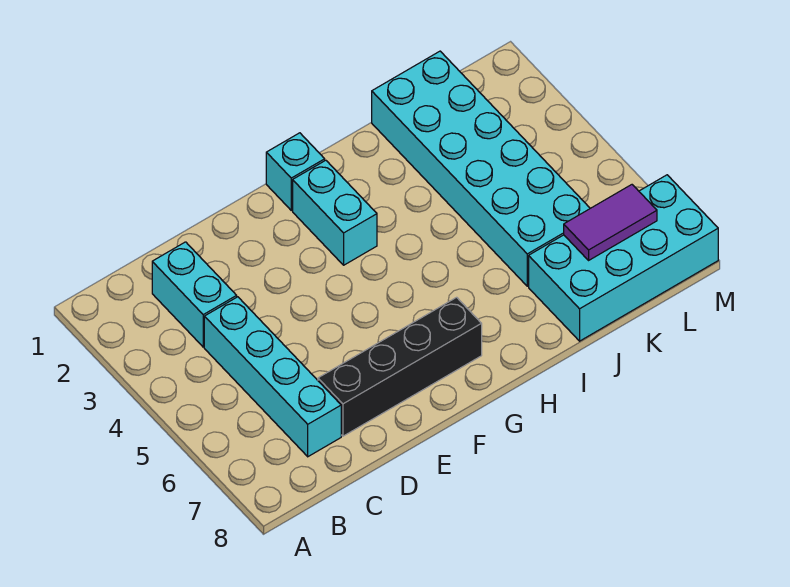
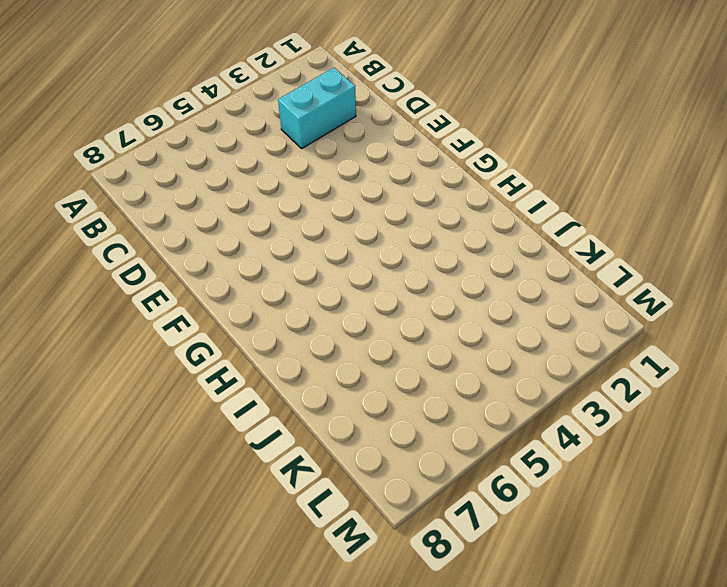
none -> cyan brick C4:C7 level 1
none -> black brick D7:G7 level 1

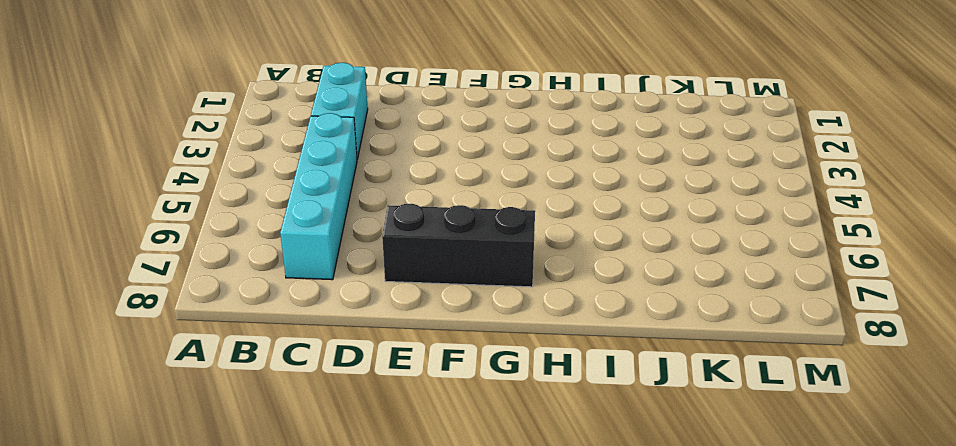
black brick E7:G7 level 1 -> black brick D7:G7 level 1
none -> cyan brick G1 level 1
none -> cyan brick G2:G3 level 1

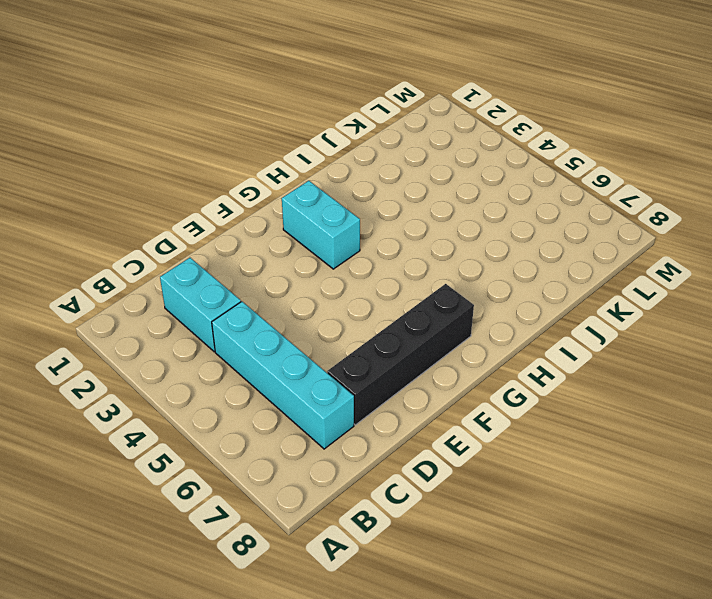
none -> cyan brick G1 level 1
none -> cyan brick J1:K6 level 1

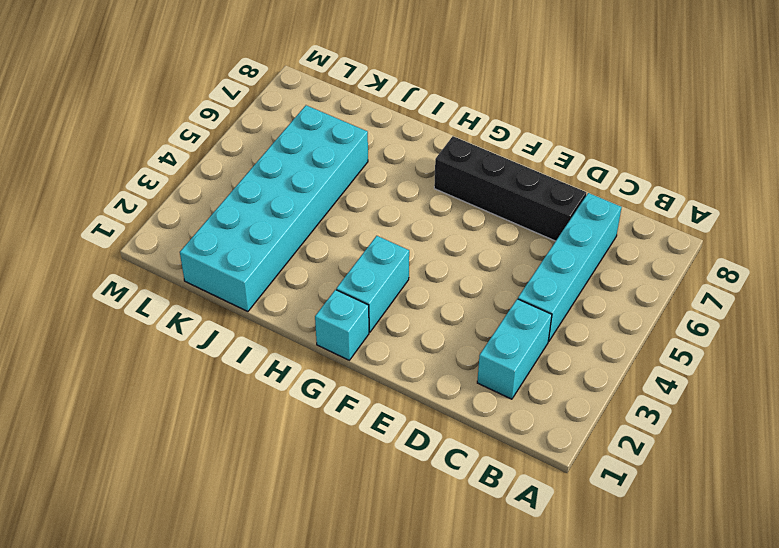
none -> cyan brick J7:M8 level 1
none -> purple tile K7:L7 level 2

